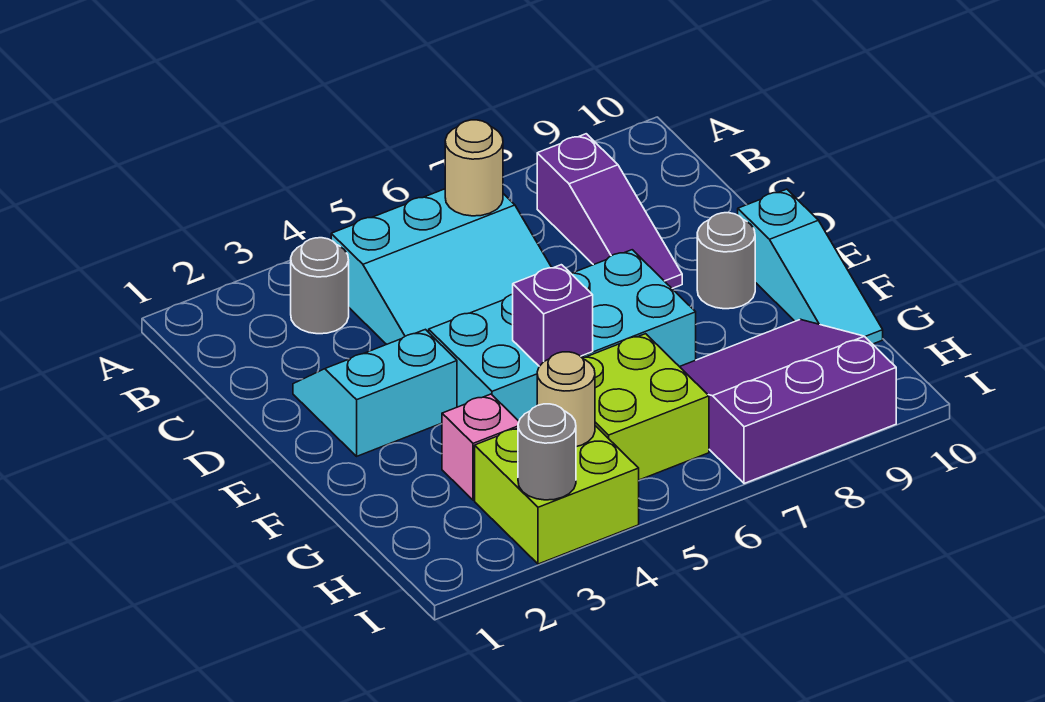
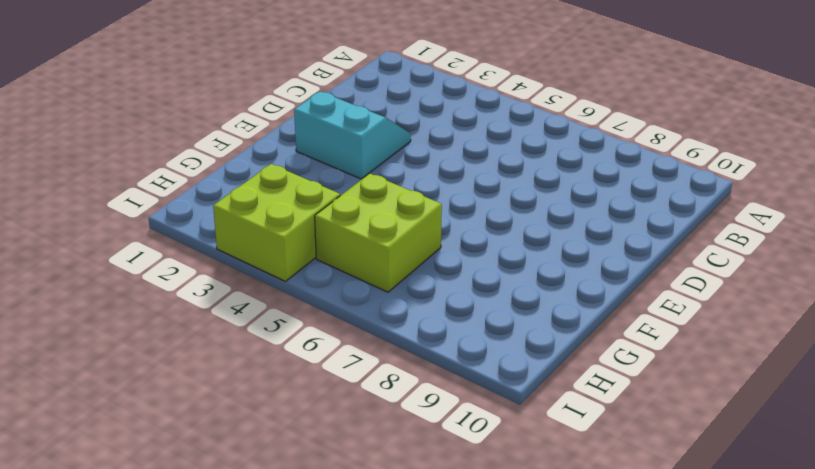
none -> grey round brick B3 level 1
none -> cyan slope B4:D6 level 1 top B
none -> purple slope B8:D8 level 1 top B

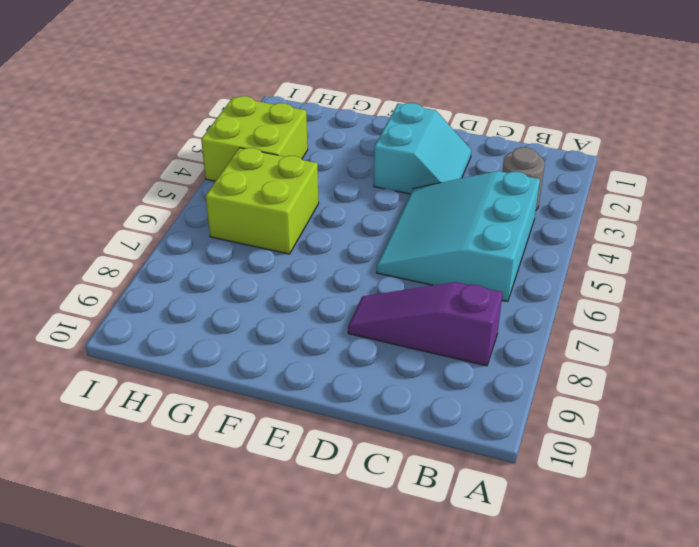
none -> cyan brick E4:F7 level 1
none -> grey round brick E9 level 1
none -> cyan slope E10:G10 level 1 top E

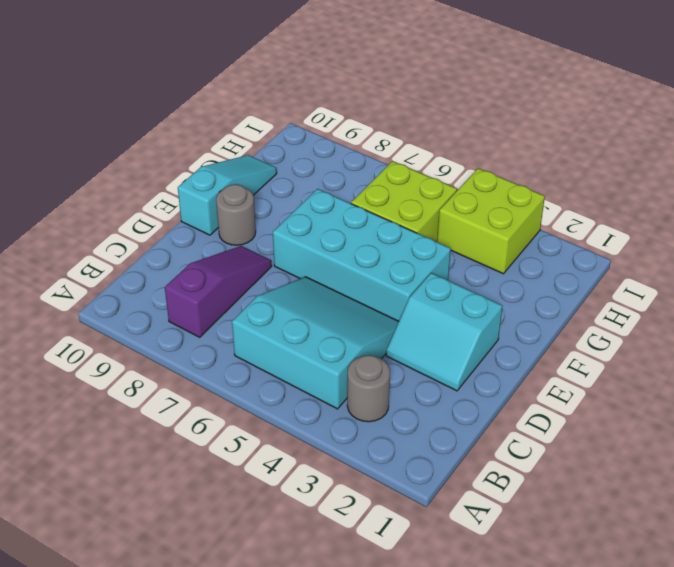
none -> pink brick G3 level 1
none -> purple slope G7:I9 level 1 top I
none -> tan round brick B6 level 2

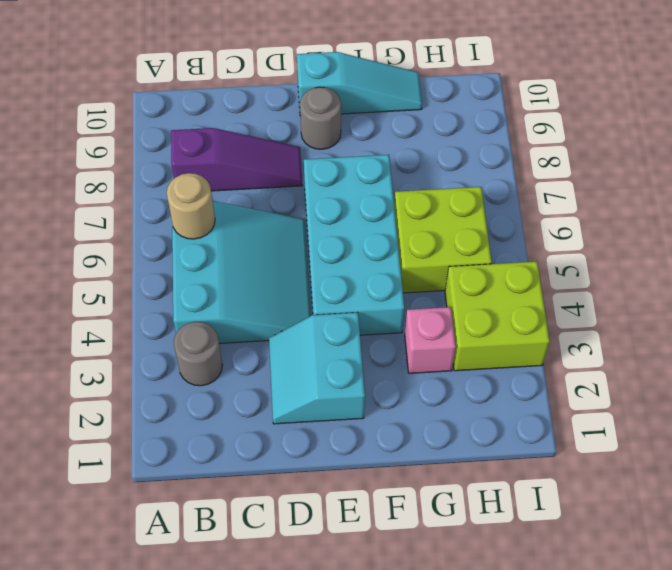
none -> purple slope G7:I9 level 1 top I
none -> purple brick F5 level 2
none -> tan round brick H4 level 2

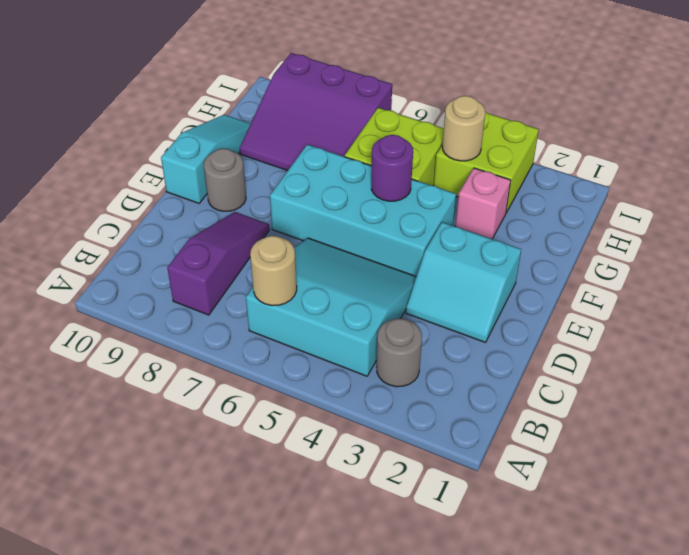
purple round brick F5 level 2 -> purple brick F5 level 2
none -> grey round brick I3 level 2

